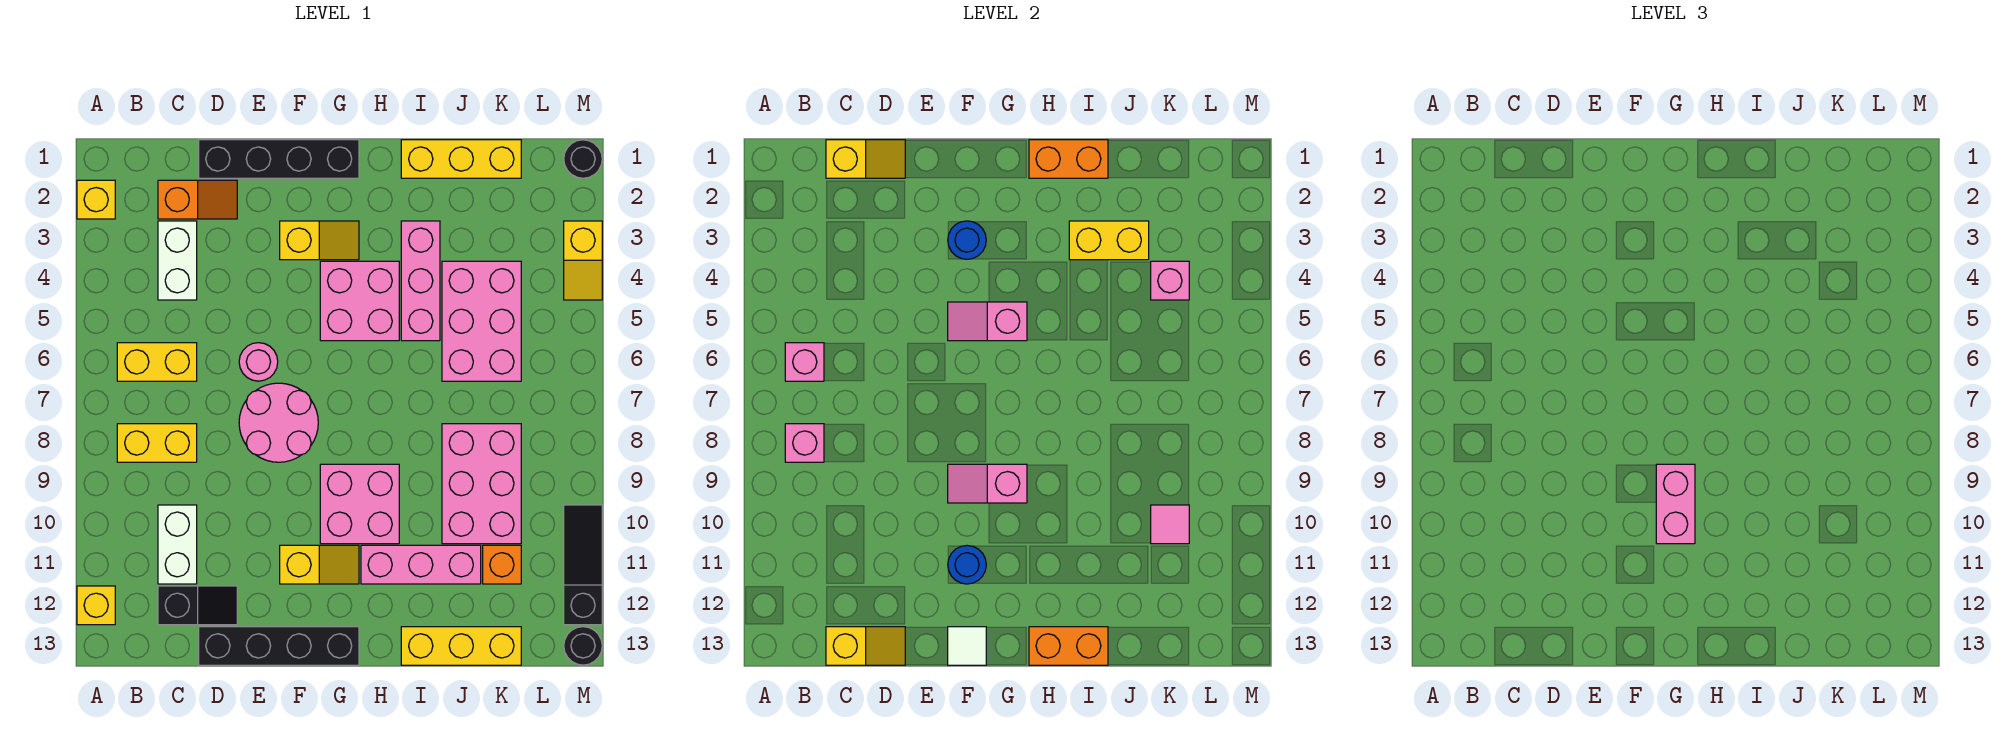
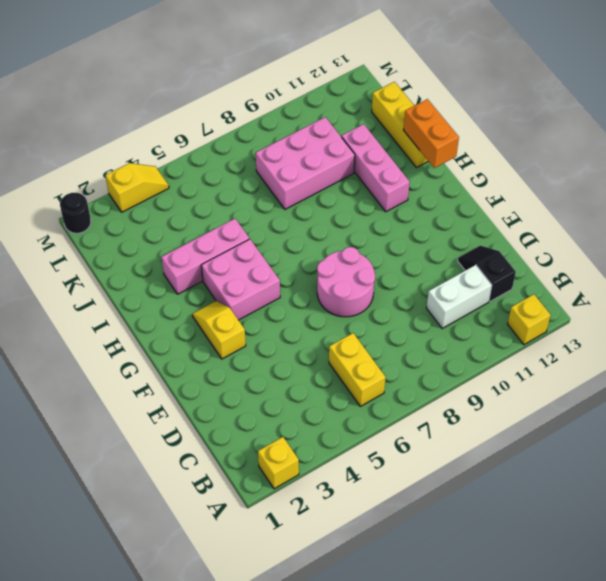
none -> yellow brick B8:C8 level 1
none -> orange slope C2:D2 level 1 top C
none -> white brick C3:C4 level 1
none -> black brick D1:G1 level 1

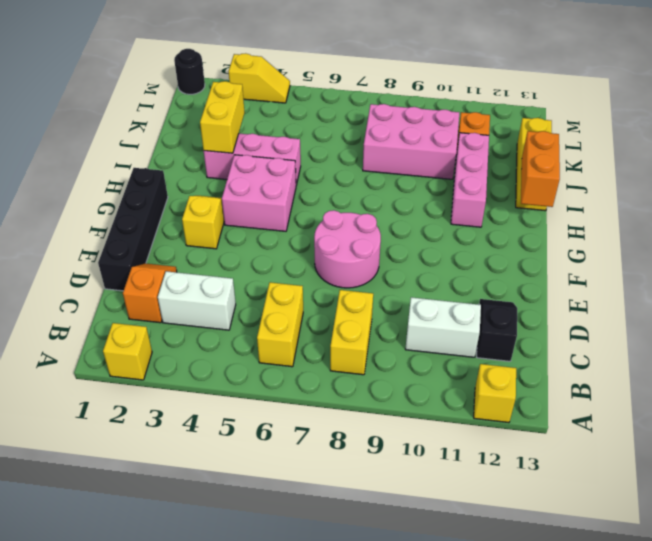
none -> black brick D13:G13 level 1
none -> pink round brick E6 level 1
none -> yellow slope F11:G11 level 1 top F
none -> pink brick G9:H10 level 1

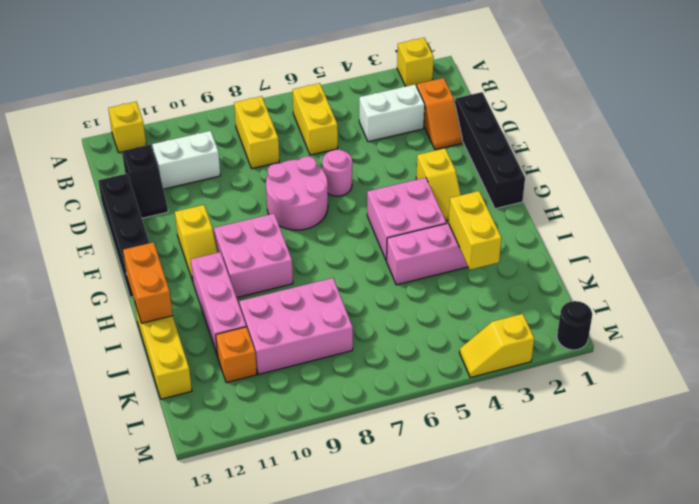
none -> yellow brick I1:K1 level 1
none -> pink brick J4:K6 level 1
none -> black slope M10:M12 level 1 top 12
none -> black round brick M13 level 1

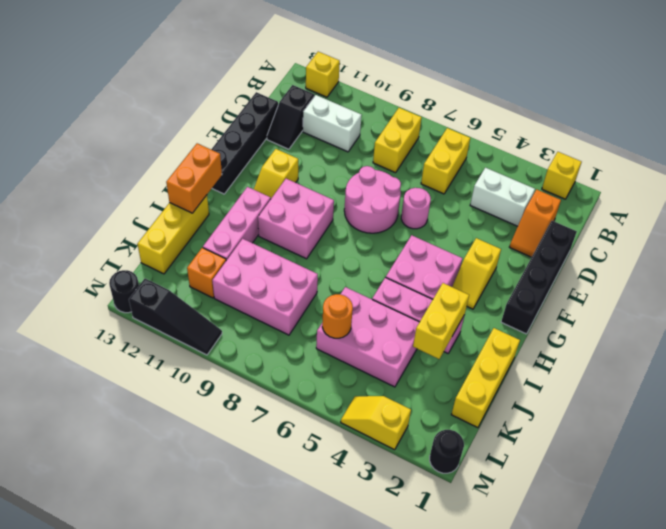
orange round brick K6 level 2 -> none
none -> pink brick B6 level 2
none -> pink brick B8 level 2
none -> yellow slope C1:D1 level 2 top C
none -> yellow slope C13:D13 level 2 top C

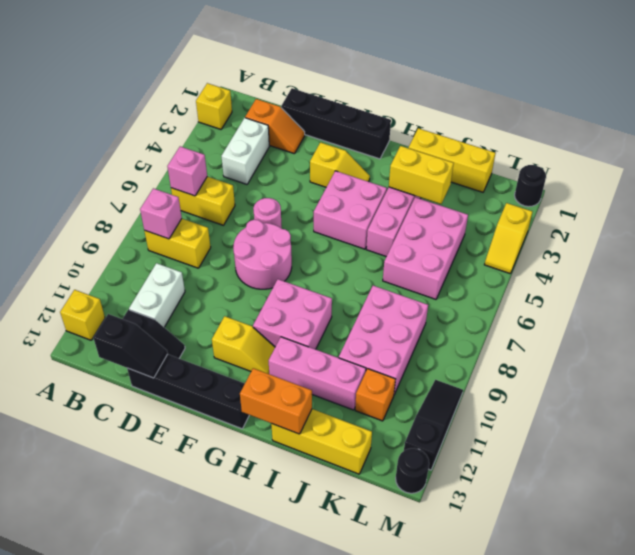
black slope C13:D13 level 2 top C -> yellow slope C13:D13 level 2 top C
none -> yellow slope C1:D1 level 2 top C
none -> blue round brick F3 level 2
none -> pink slope F5:G5 level 2 top G
none -> pink slope F9:G9 level 2 top G

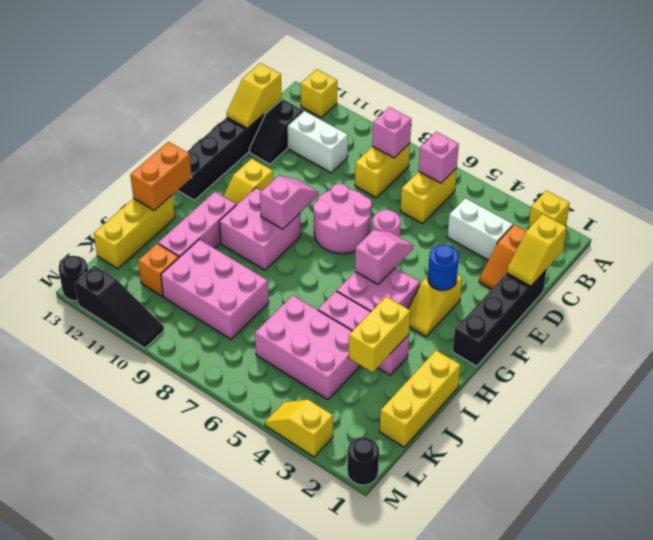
none -> blue round brick F11 level 2
none -> white tile F13 level 2
none -> orange brick H1:I1 level 2
none -> pink brick K4 level 2

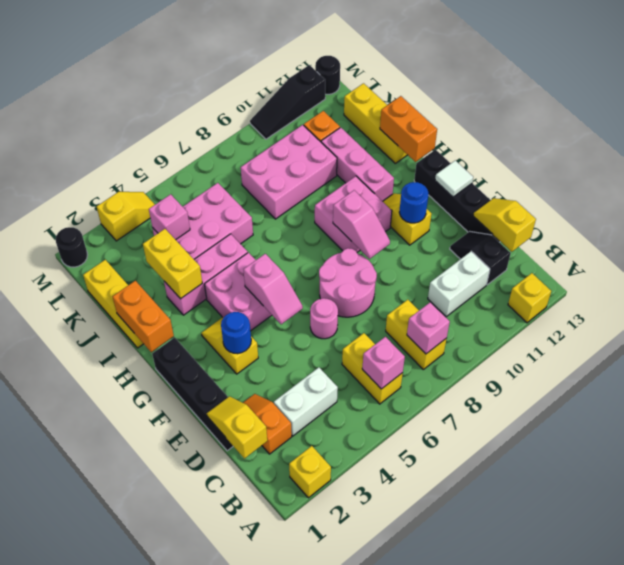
none -> pink tile K10 level 2
none -> pink brick G9:G10 level 3

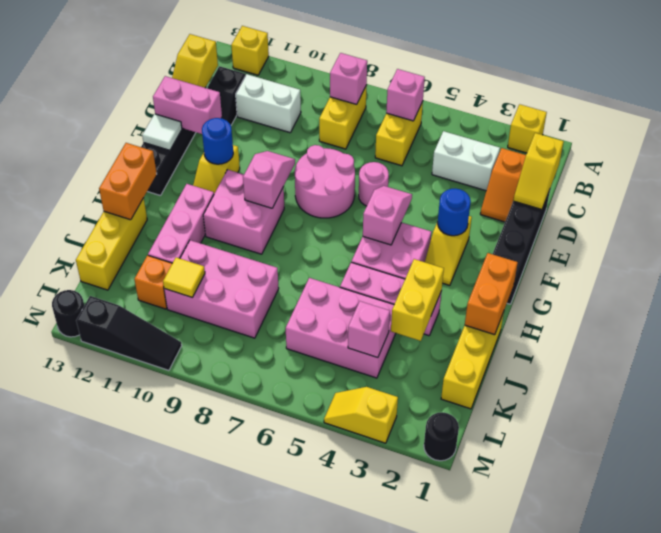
pink brick E12:E13 level 2 -> pink brick G9:G10 level 3
yellow tile K10 level 2 -> pink tile K10 level 2

